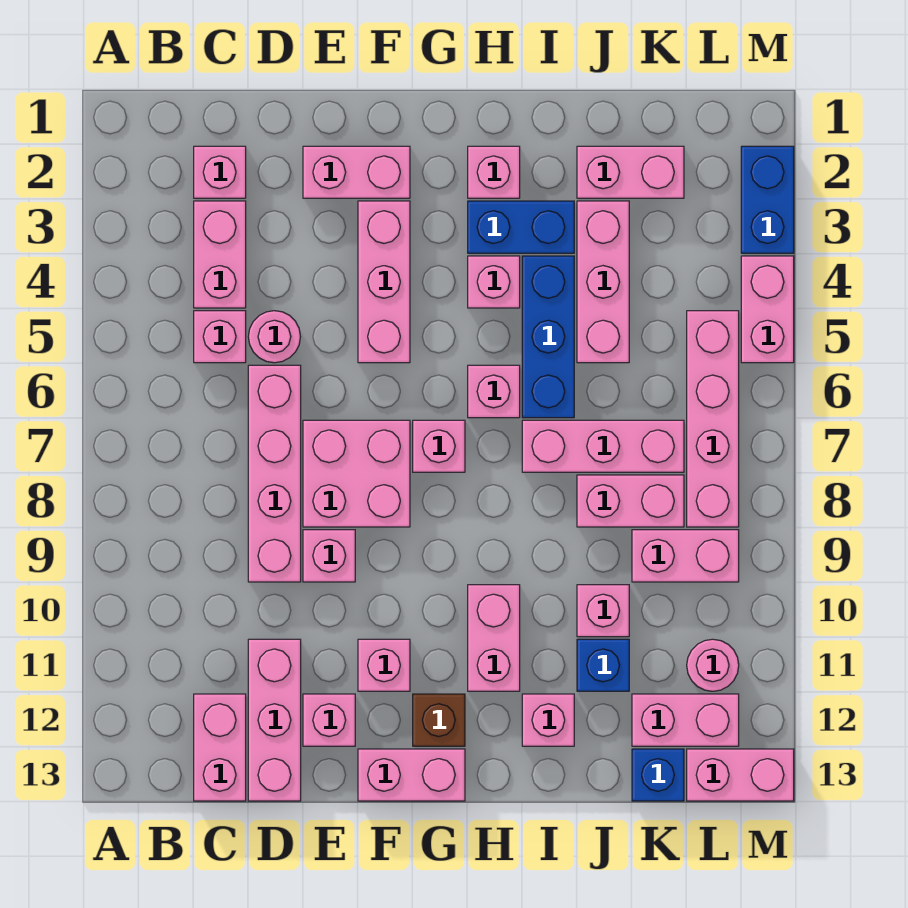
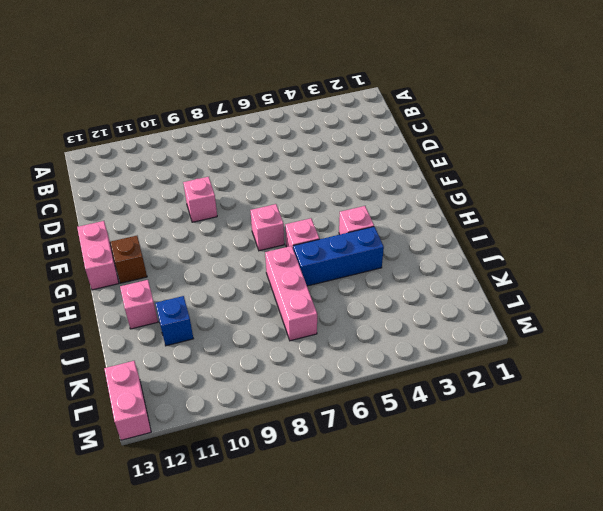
none -> pink brick C2 level 1
none -> pink brick C3:C4 level 1
none -> pink brick C5 level 1
none -> pink brick C12:C13 level 1

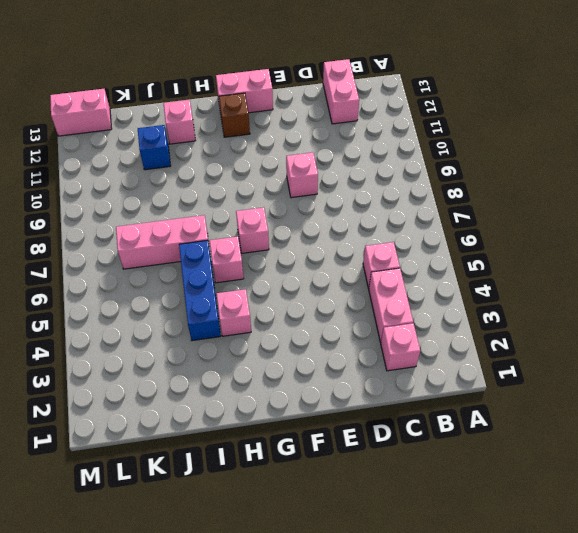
none -> pink round brick D5 level 1
none -> pink brick D6:D9 level 1
none -> pink brick D11:D13 level 1
none -> pink brick E2:F2 level 1

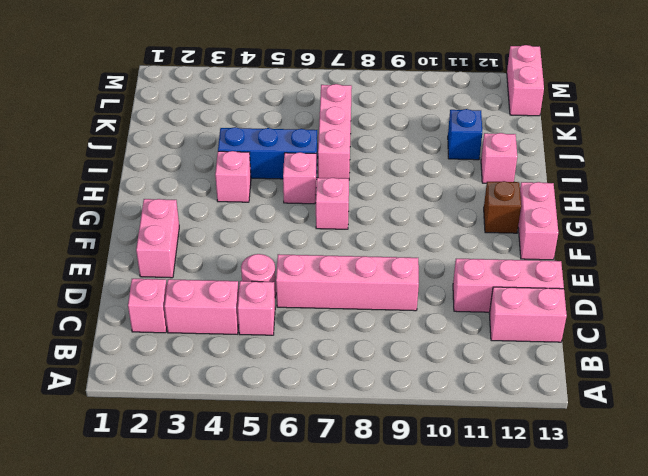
none -> pink brick E7:F8 level 1
none -> pink brick E9 level 1
none -> pink brick E12 level 1
none -> pink brick F3:F5 level 1

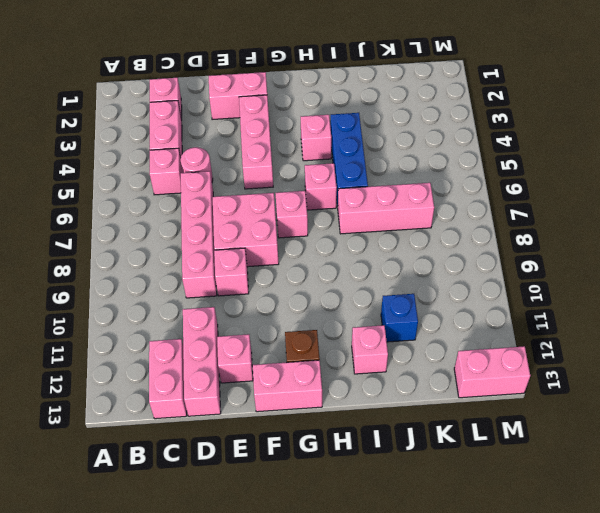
none -> pink brick F11 level 1
none -> pink brick H2 level 1
none -> blue brick H3:I3 level 1
none -> pink brick H10:H11 level 1

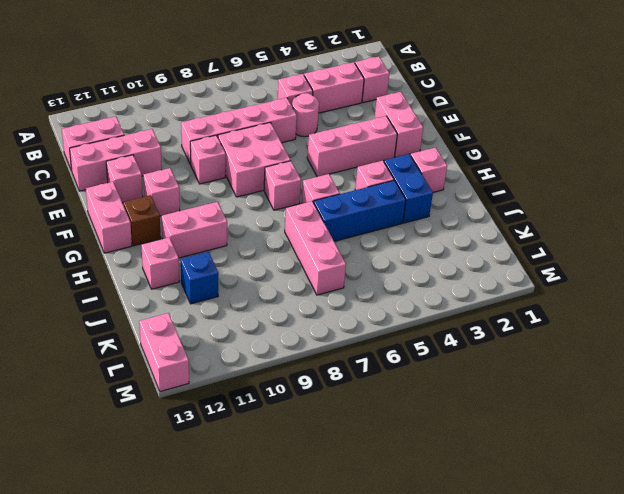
none -> pink brick J2:K2 level 1
none -> pink brick J3:J5 level 1
none -> pink brick J8:K8 level 1
none -> pink brick J10 level 1

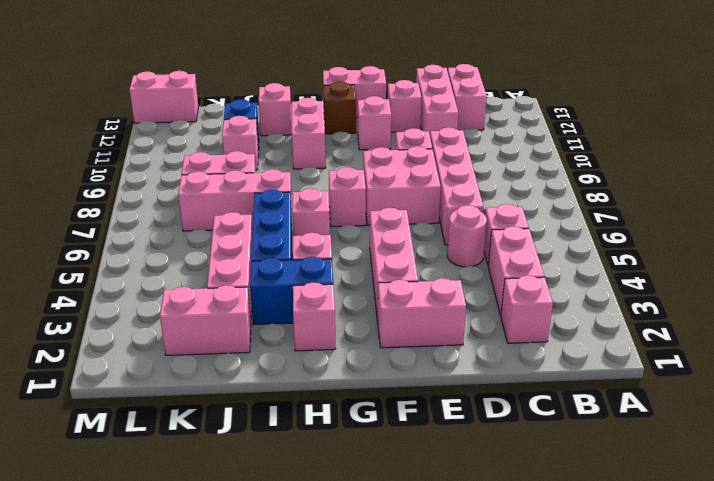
none -> pink brick K9:L9 level 1
none -> pink brick K12:L12 level 1
none -> blue brick K13 level 1
none -> pink brick L5:L8 level 1

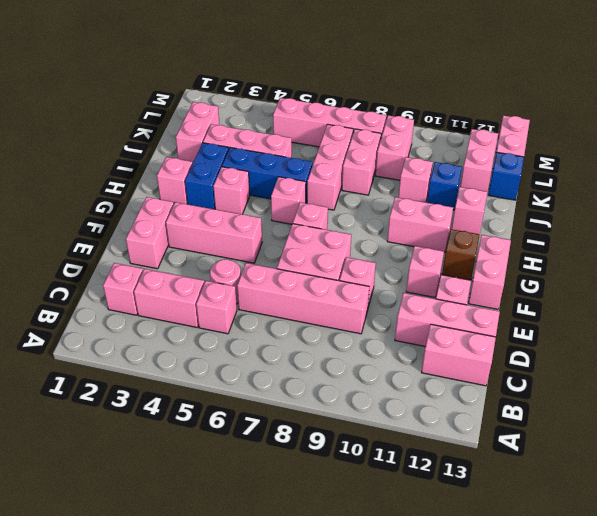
none -> pink round brick L11 level 1
none -> blue brick M2:M3 level 1
none -> pink brick M4:M5 level 1

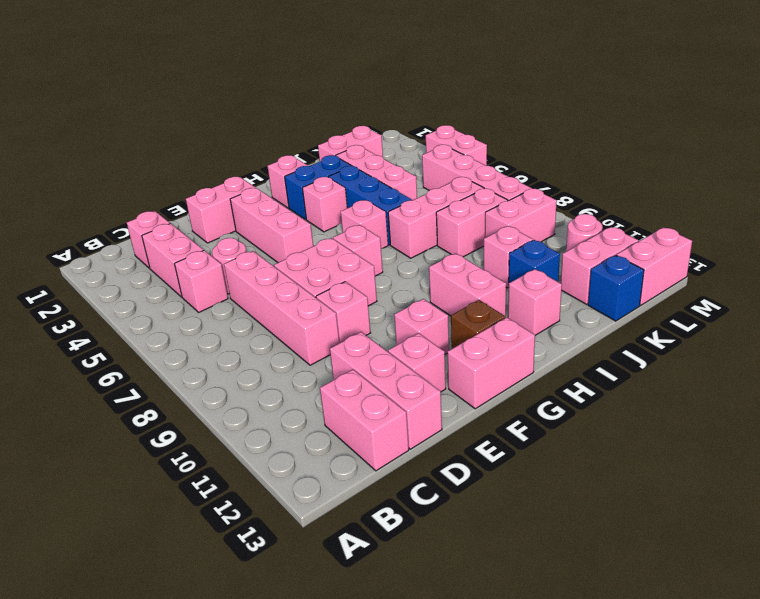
none -> blue brick M2:M3 level 1

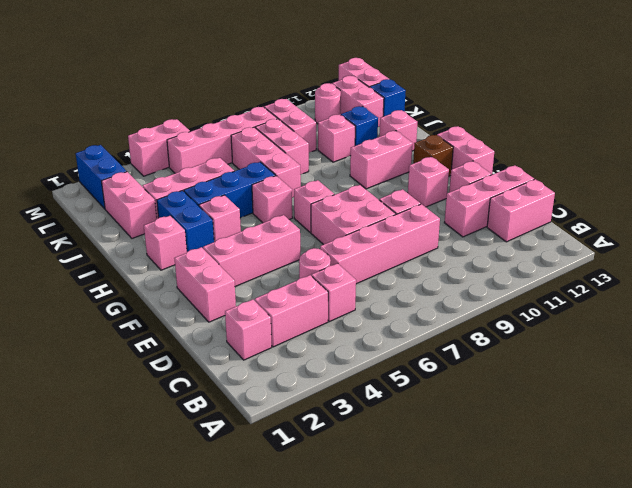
blue brick L2:M2 level 1 -> blue brick M2:M3 level 1

